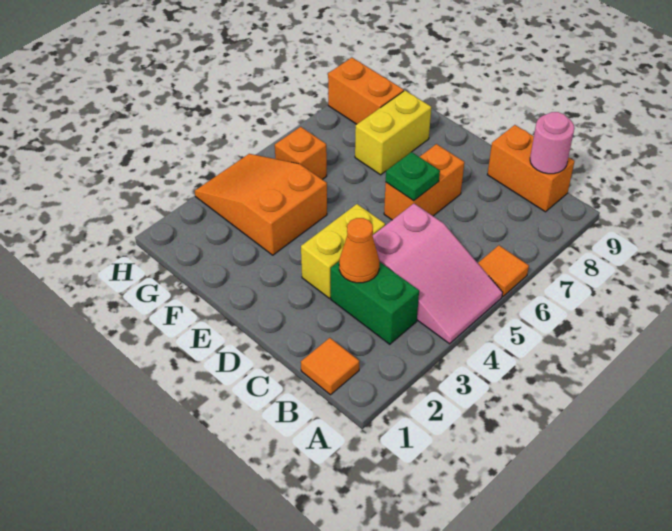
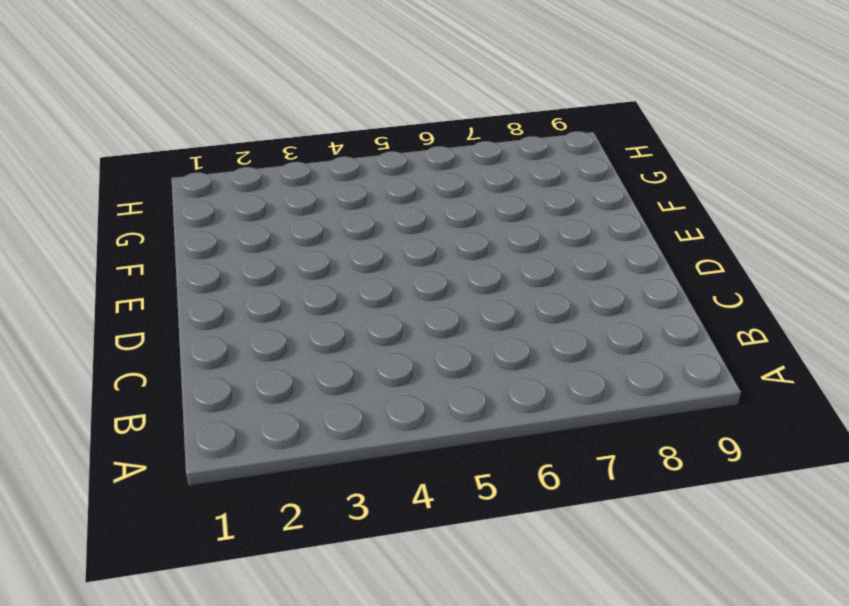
none -> pink slope A4:C5 level 1 top C
none -> orange tile A6 level 1
none -> orange tile B1 level 1

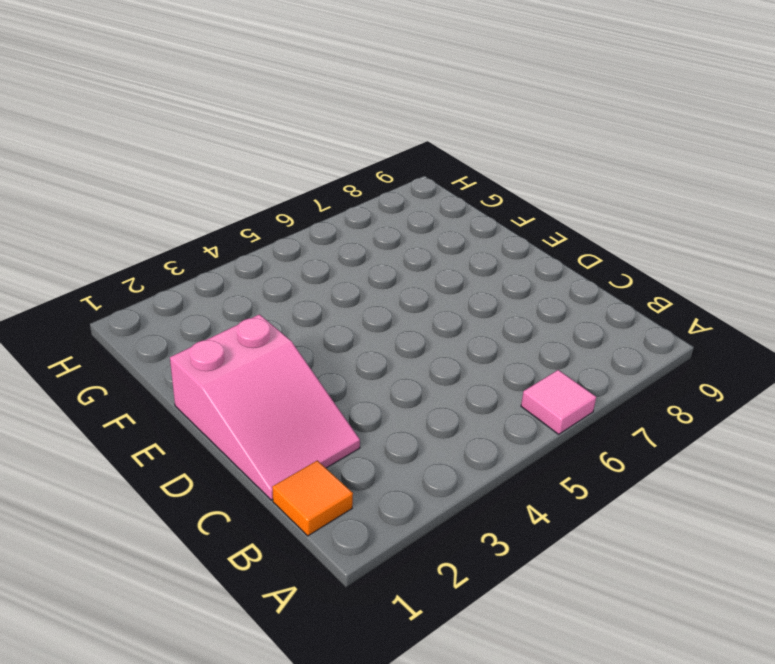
pink tile A6 level 1 -> orange tile A6 level 1
pink slope C1:E2 level 1 top E -> pink slope A4:C5 level 1 top C
none -> green brick B3:C3 level 1
none -> orange brick B9:C9 level 1
none -> yellow brick D3:D4 level 1

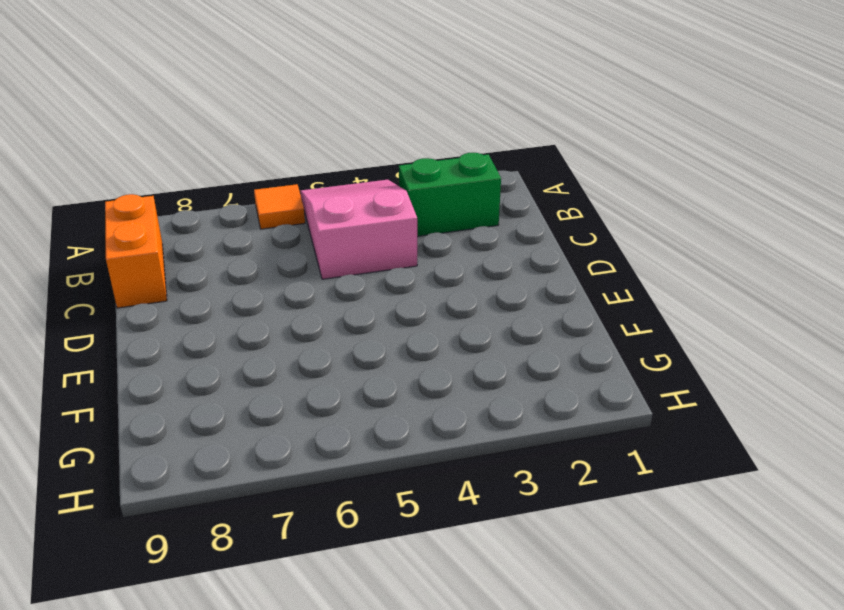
green brick B2:B3 level 1 -> green brick B3:C3 level 1
none -> orange tile B1 level 1
none -> yellow brick D3:D4 level 1
none -> orange brick D6:D7 level 1

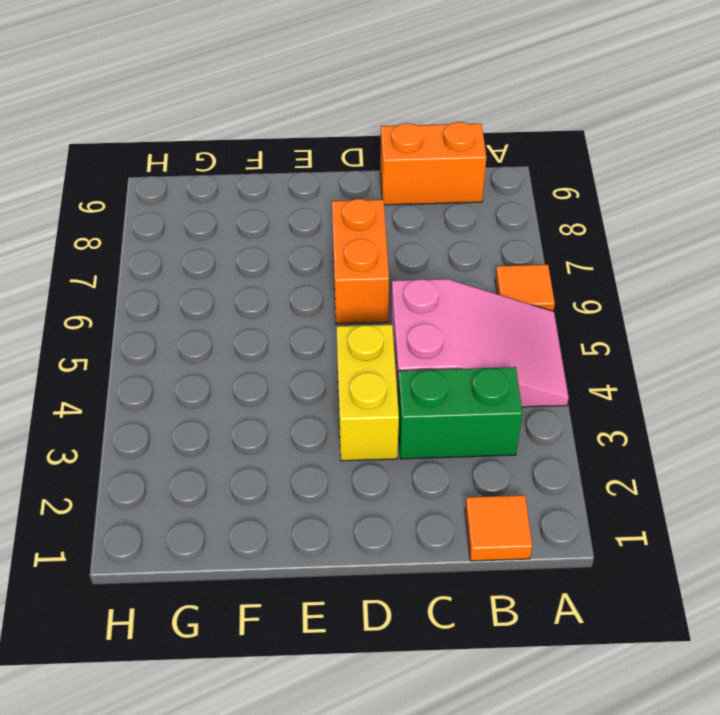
none -> orange slope F3:H4 level 1 top F
none -> yellow brick F7:F8 level 1
none -> orange brick G5 level 1

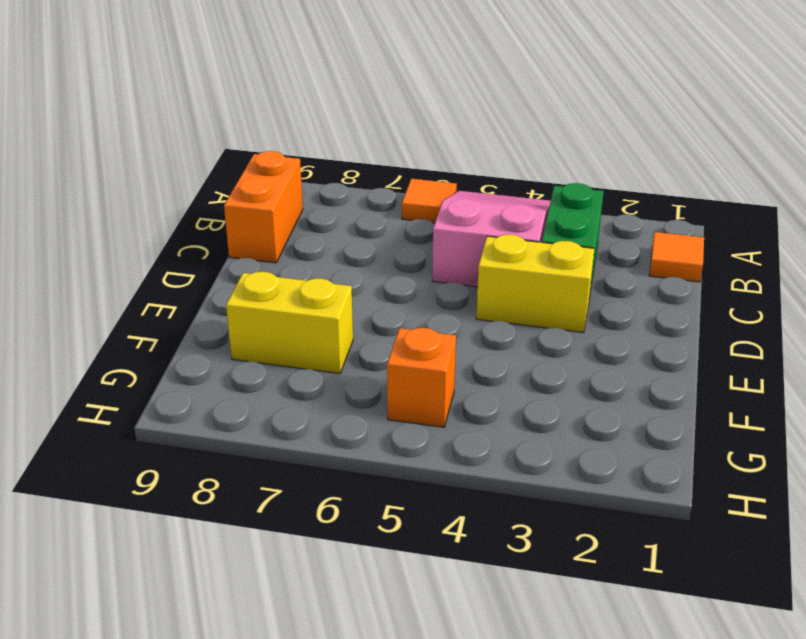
none -> orange brick D6:D7 level 1
none -> orange slope F3:H4 level 1 top F
none -> orange brick G8:H8 level 1

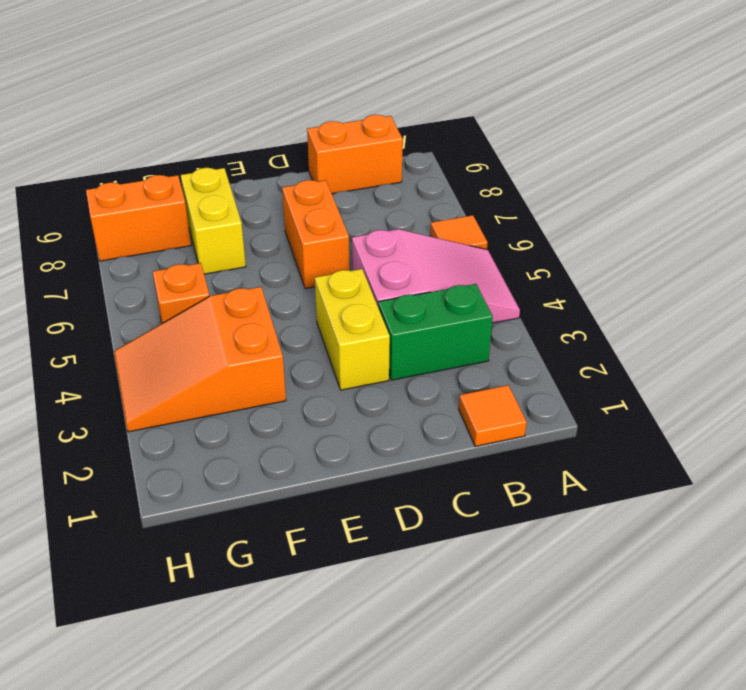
none -> pink round brick B9 level 2
none -> orange cone C3 level 2
none -> green plate D6 level 2

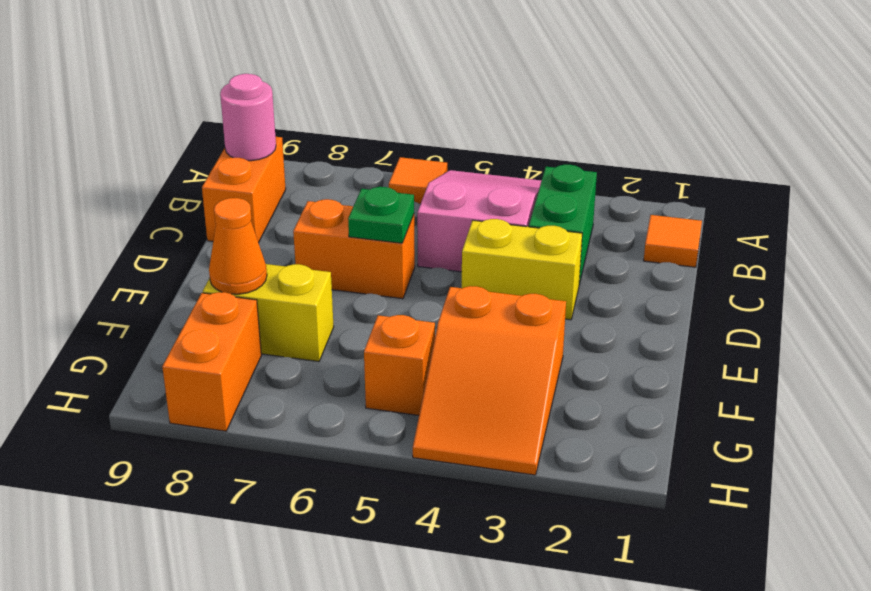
orange cone F8 level 2 -> orange cone C3 level 2

